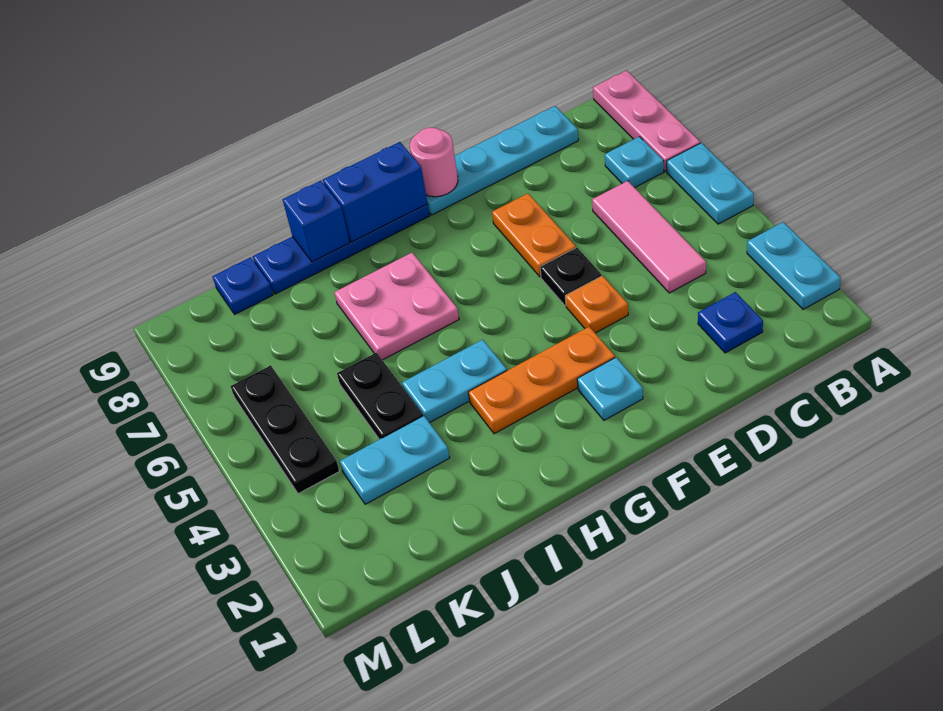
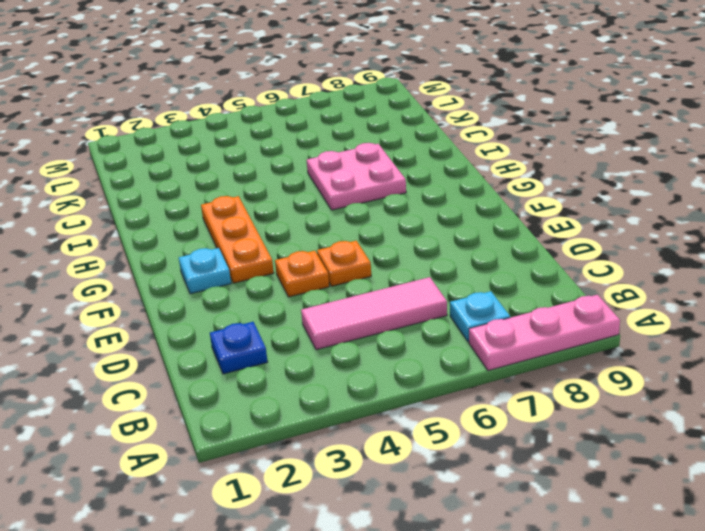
orange plate E5 level 1 -> black plate E5 level 1
none -> cyan plate A2:A3 level 1
none -> cyan plate A5:A6 level 1
none -> cyan plate C9:F9 level 1

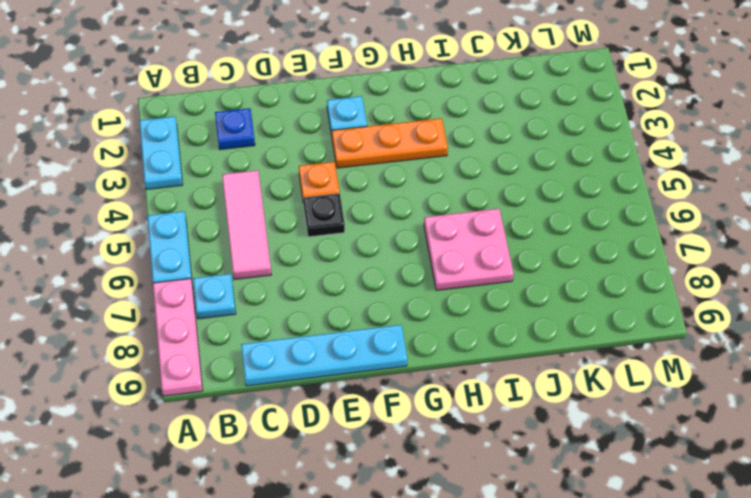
none -> orange plate E6:E7 level 1
none -> blue plate G9:J9 level 1
none -> cyan plate H4:I4 level 1

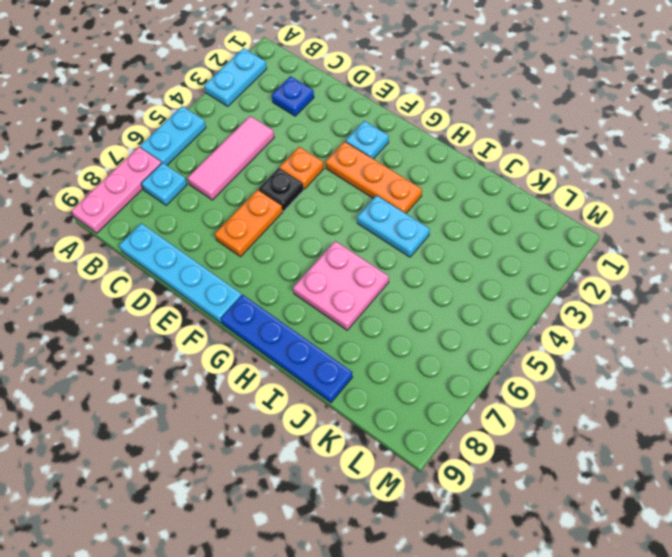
none -> cyan plate J3:K3 level 1
none -> black plate J4:J5 level 1
none -> blue plate K9 level 1

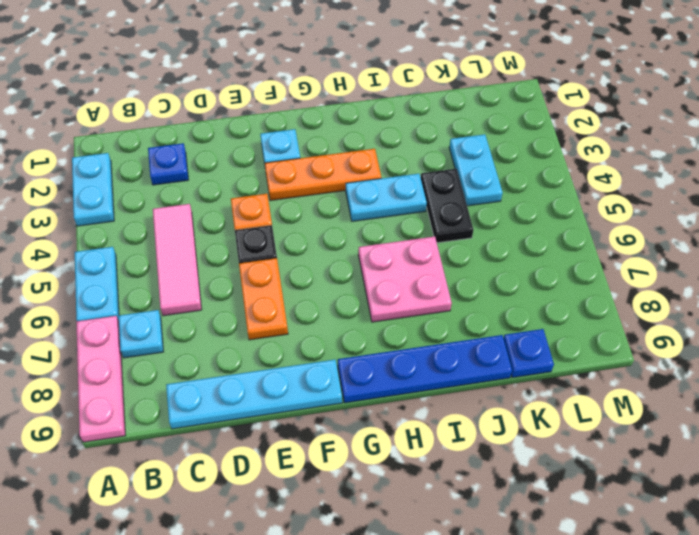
cyan plate K3:K4 level 1 -> cyan plate J3:K3 level 1
none -> black plate L4:L6 level 1
none -> pink round brick F9 level 2
none -> blue brick G9:H9 level 2

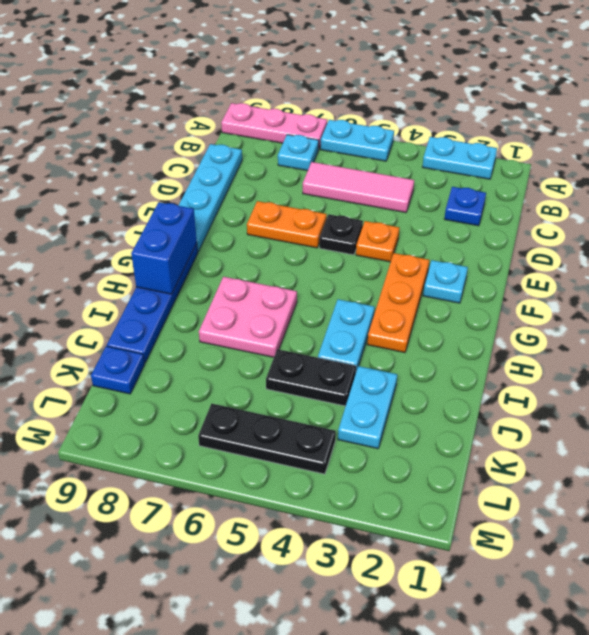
none -> pink round brick F9 level 2
none -> blue brick I9 level 2

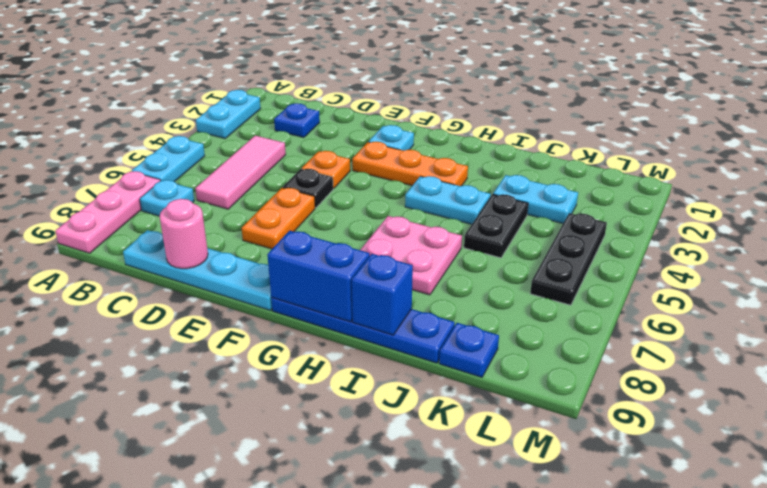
pink round brick D9 level 2 -> pink round brick F9 level 2

